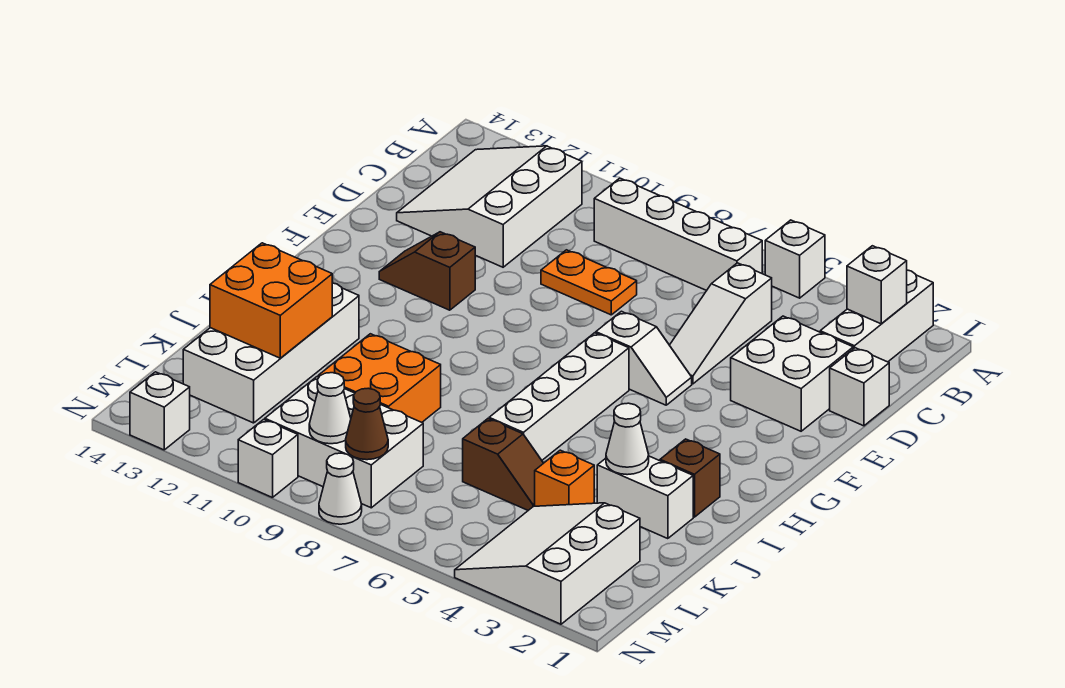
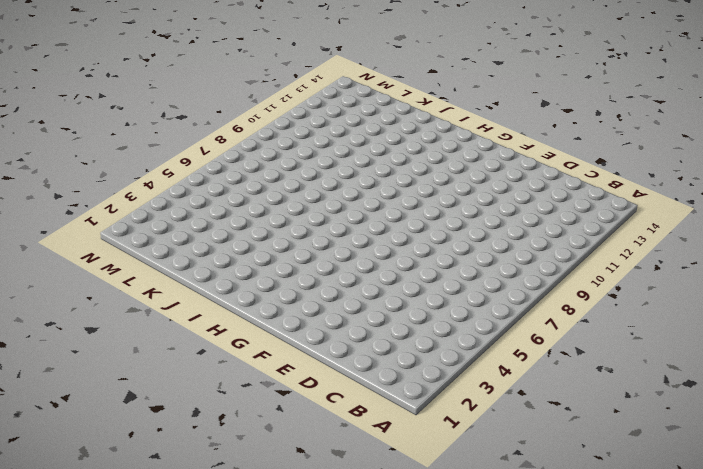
none -> white brick A2:C2 level 1
none -> white brick A5 level 1
none -> white brick B6:B9 level 1

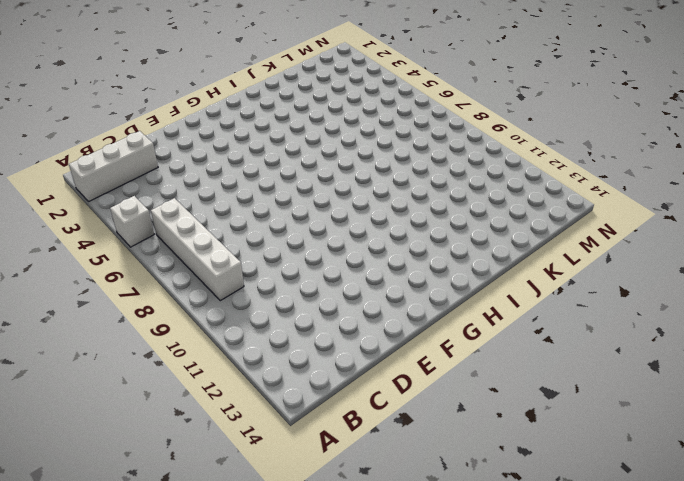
none -> white slope B11:D13 level 1 top 11
none -> white slope C5:E5 level 1 top C
none -> white brick D1 level 1

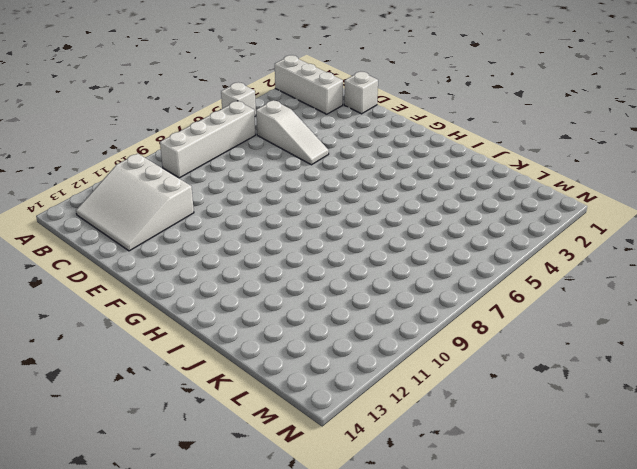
none -> white brick D2:E3 level 1
none -> orange plate D8:D9 level 1
none -> white slope F5:F6 level 1 top 6

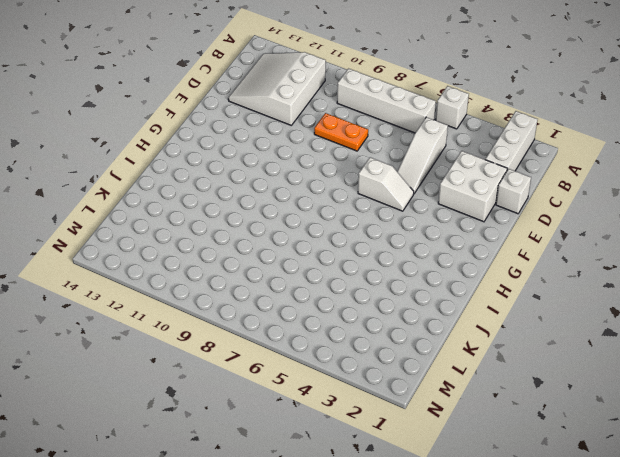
none -> brown slope F11:F12 level 1 top 11
none -> white brick G6:J6 level 1
none -> brown brick I2 level 1

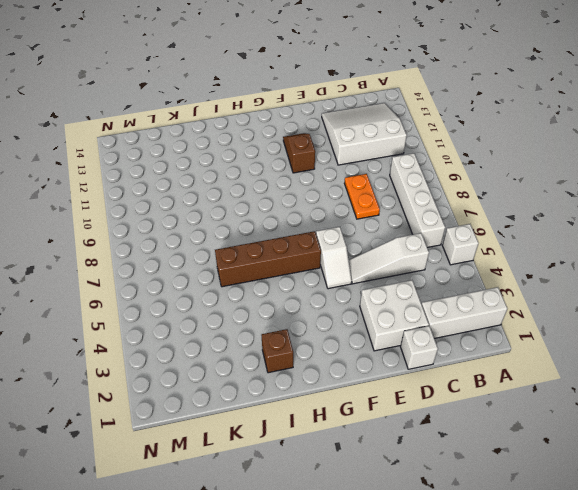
brown brick G6:J6 level 1 -> white brick G6:J6 level 1
none -> white brick I12:L13 level 1
none -> white brick J2:J3 level 1
none -> orange brick J9:K10 level 1

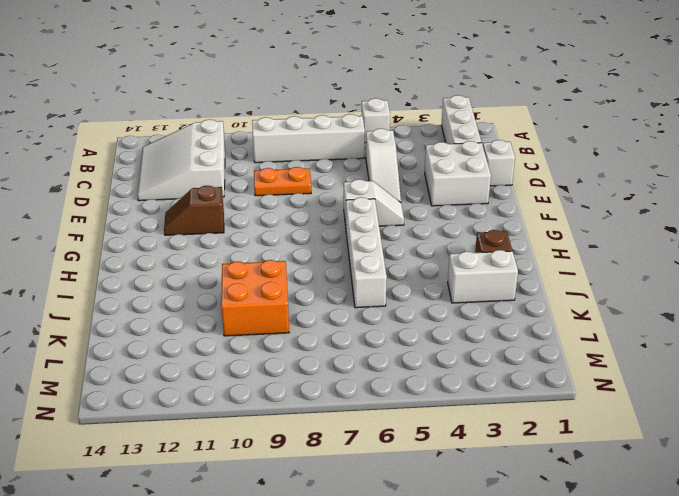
none -> white brick I12:L13 level 1
none -> orange brick K4 level 1
none -> brown slope K5:K6 level 1 top 6

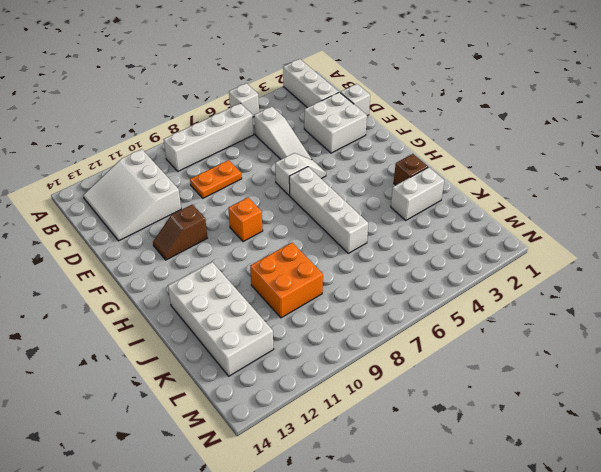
orange brick G9 level 1 -> orange brick K4 level 1
none -> brown slope K5:K6 level 1 top 6
none -> white slope L2:N4 level 1 top 2
none -> white brick L8:M10 level 1

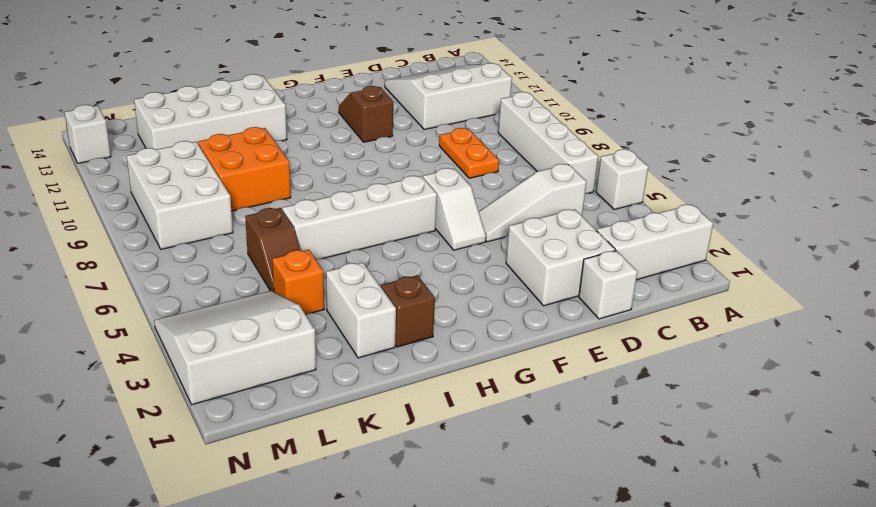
none -> white cone N8 level 1
none -> white brick N10 level 1
none -> white brick B2 level 2

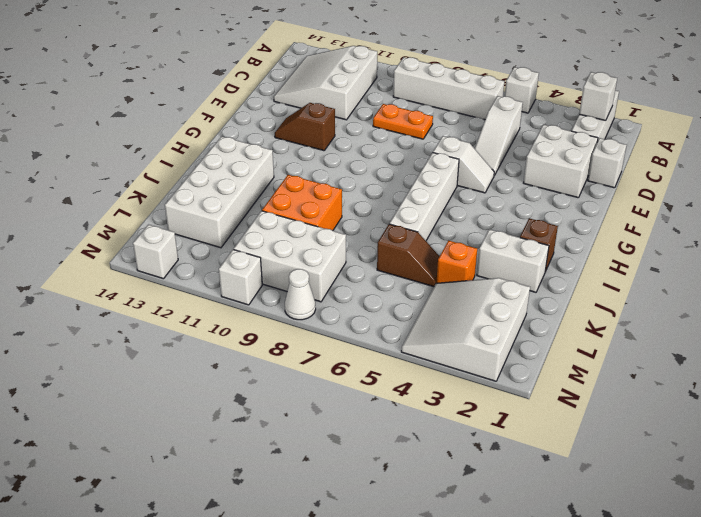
none -> white cone J3 level 2
none -> orange brick J12:K13 level 2
none -> brown cone M8 level 2

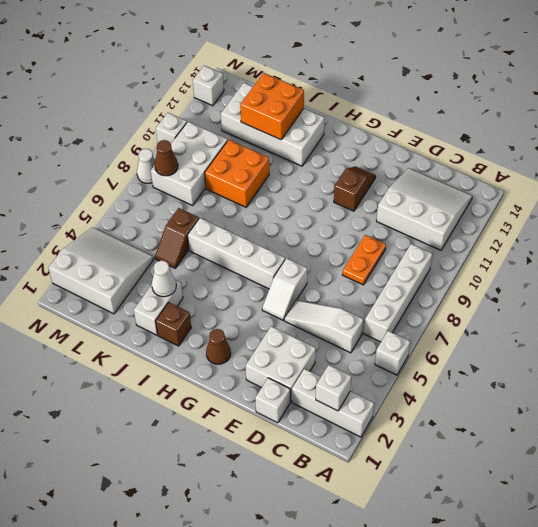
brown cone G2 level 1 -> none
none -> orange brick K4 level 1
none -> white cone M9 level 2

